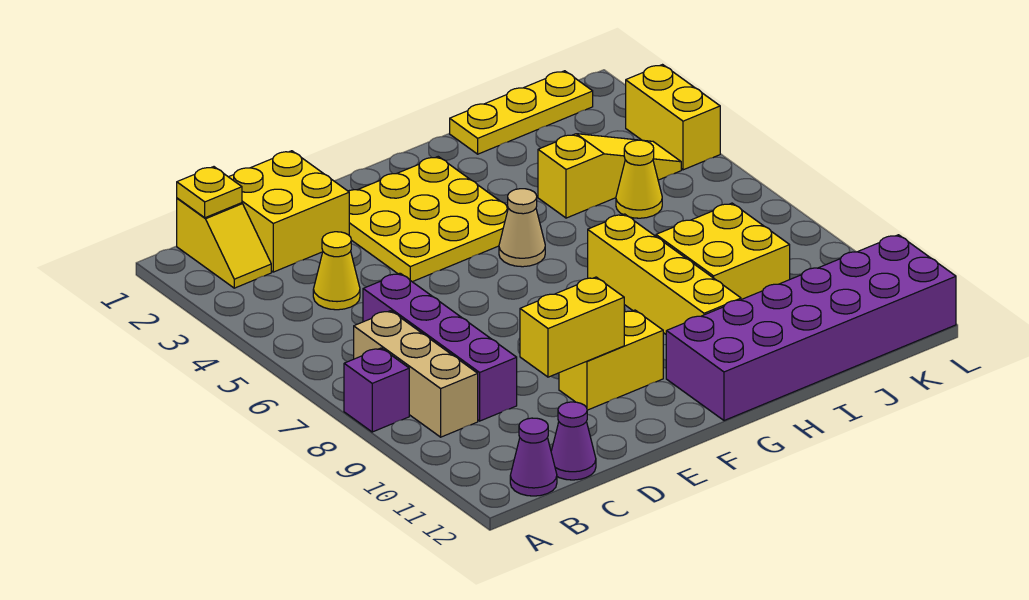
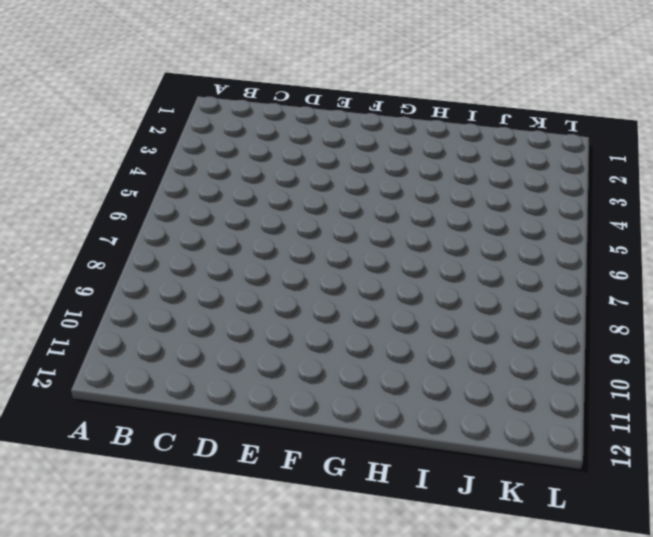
none -> purple brick A8 level 1
none -> yellow slope B1:B2 level 1 top 1
none -> tan brick B7:B9 level 1

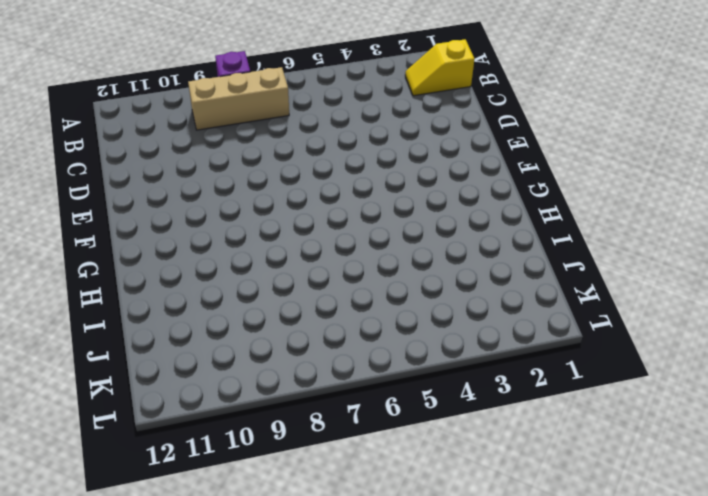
none -> purple cone B12 level 1
none -> yellow brick C1:D2 level 1
none -> yellow cone C4 level 1

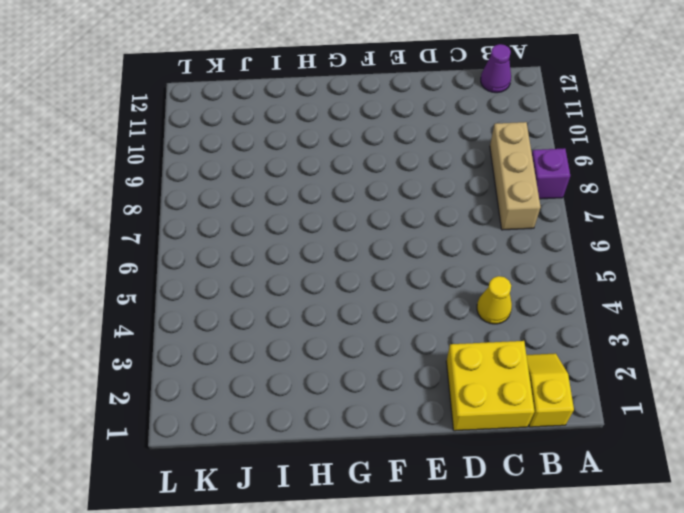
none -> purple brick C6:C9 level 1
none -> purple cone C12 level 1
none -> yellow plate E2:G4 level 1

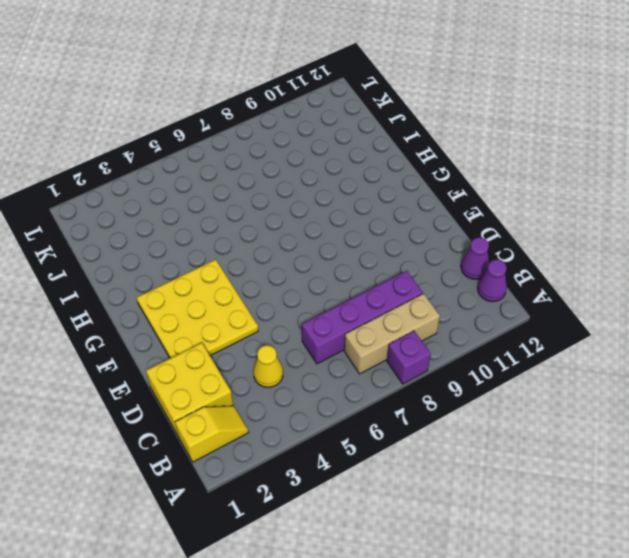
none -> yellow brick E10:F10 level 1
none -> tan cone G5 level 1
none -> purple brick G11:L12 level 1

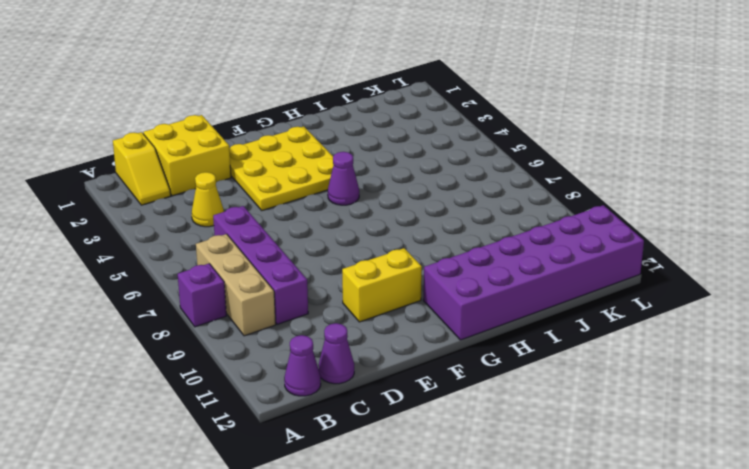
purple cone G5 level 1 -> tan cone G5 level 1
none -> yellow brick H7:H10 level 1
none -> yellow plate I1:K1 level 1
none -> yellow slope I4:K4 level 1 top I

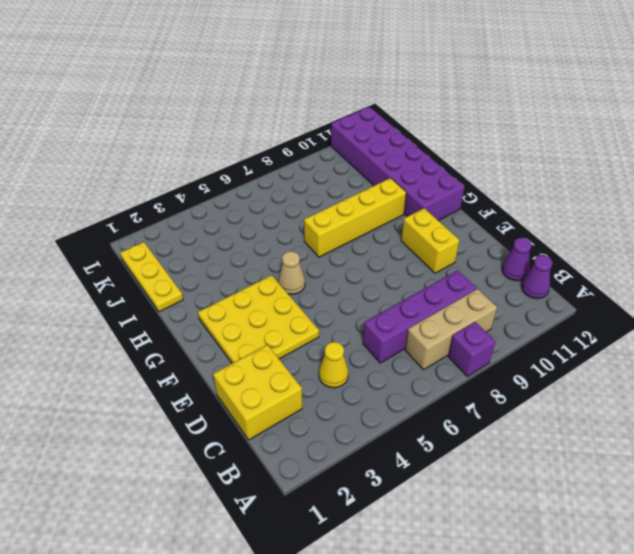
none -> yellow slope B1:B2 level 1 top 1
none -> yellow slope I4:K4 level 1 top I
none -> yellow brick I8:J9 level 1

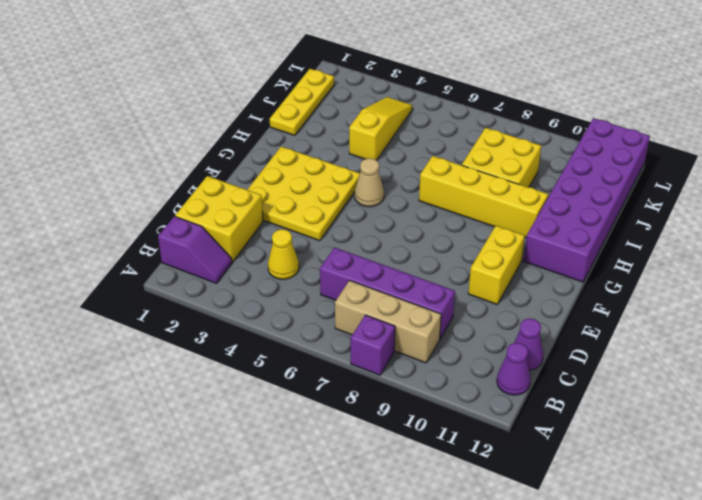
purple slope B1:B2 level 1 top 1 -> yellow slope B1:B2 level 1 top 1
none -> yellow cone J5 level 1
none -> yellow brick L3:L4 level 1
none -> yellow plate B1 level 2

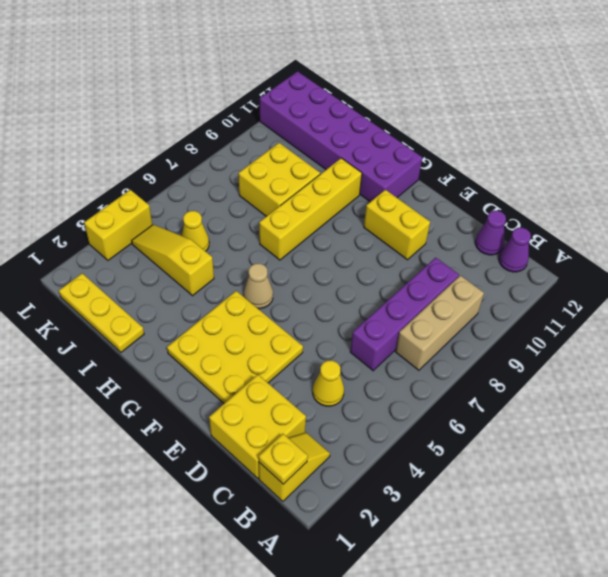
none -> purple brick A8 level 1
none -> yellow brick D10:E10 level 2

